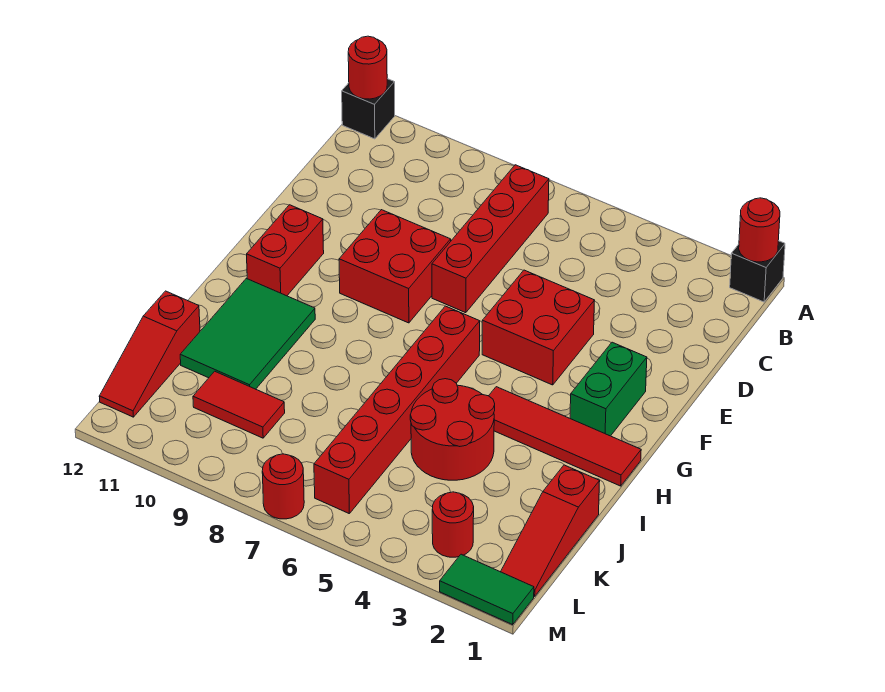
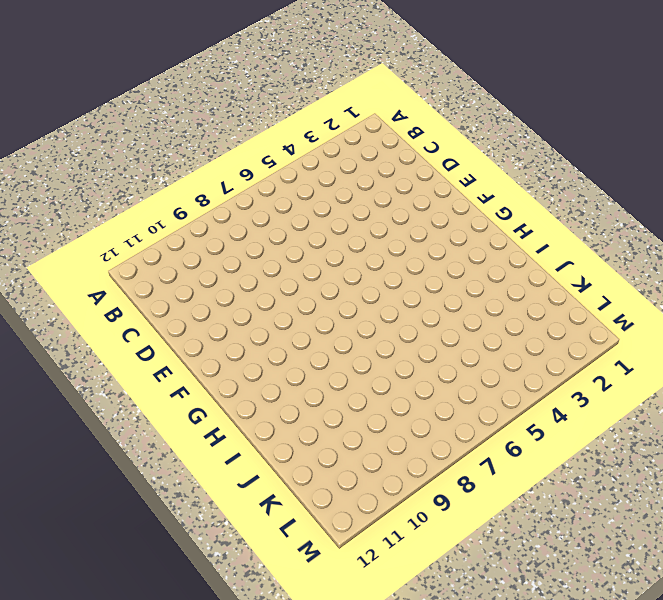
none -> black brick A1 level 1
none -> black brick A12 level 1
none -> red brick B7:E7 level 1

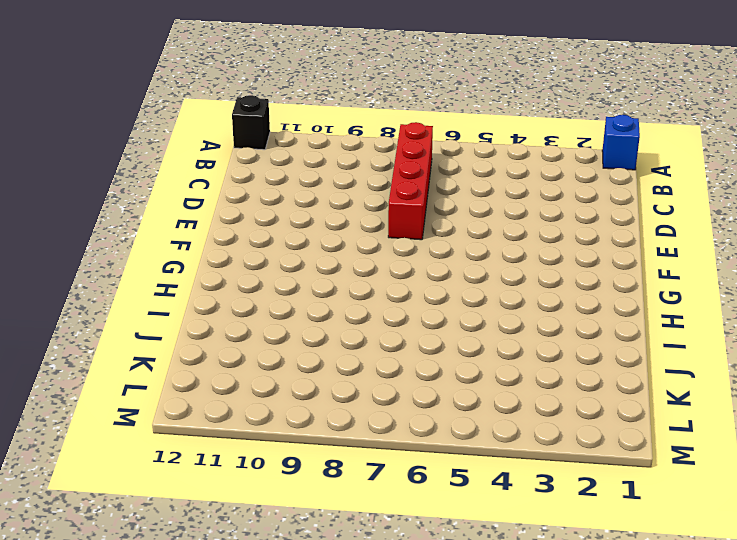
blue brick A1 level 1 -> black brick A1 level 1
none -> red brick E4:F5 level 1
none -> red brick E8:F9 level 1
none -> green brick F2:G2 level 1

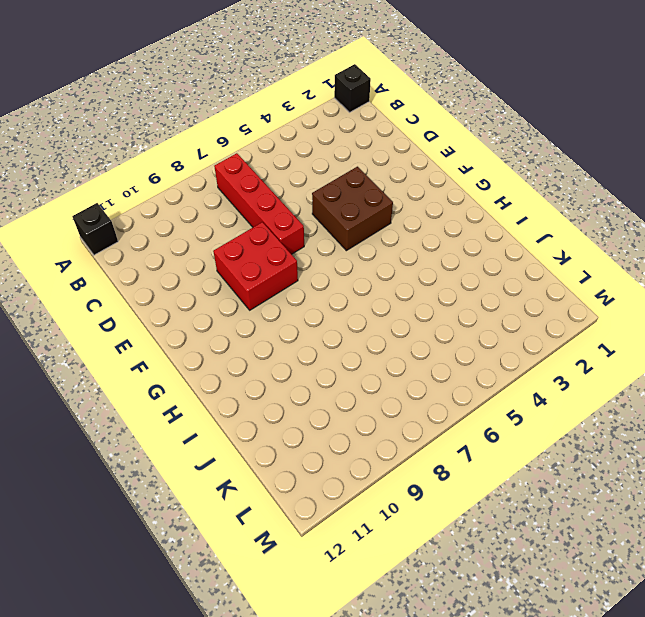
brown brick E4:F5 level 1 -> red brick E4:F5 level 1
none -> green brick F2:G2 level 1
none -> red brick F11:G11 level 1
none -> red brick G6:L6 level 1

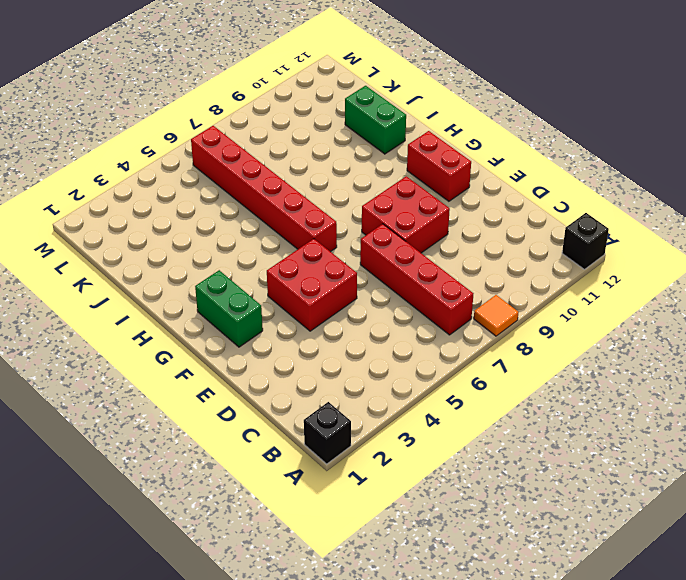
orange tile A8 level 1 -> none
green brick I11:J11 level 1 -> green tile H10:J11 level 1
none -> red tile H1:H4 level 1
none -> red round brick I4:J5 level 1
none -> red slope J1:L1 level 1 top J

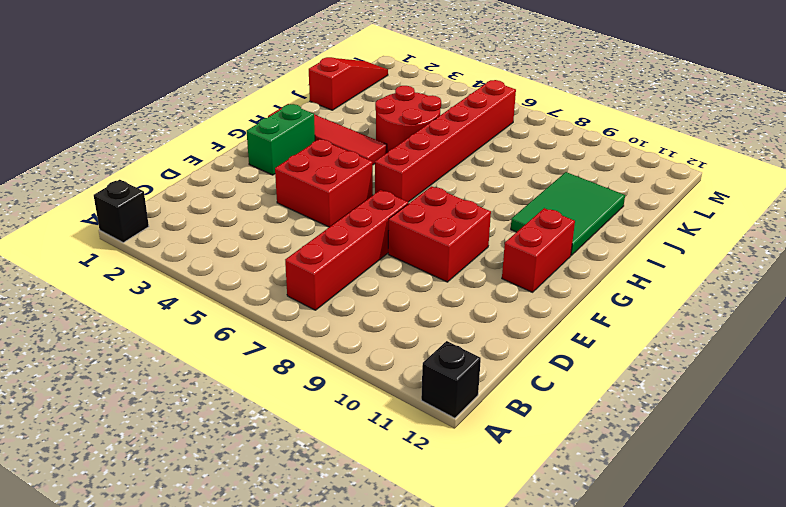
none -> red slope J12:L12 level 1 top J
none -> red tile K9:K10 level 1
none -> red round brick L3 level 1

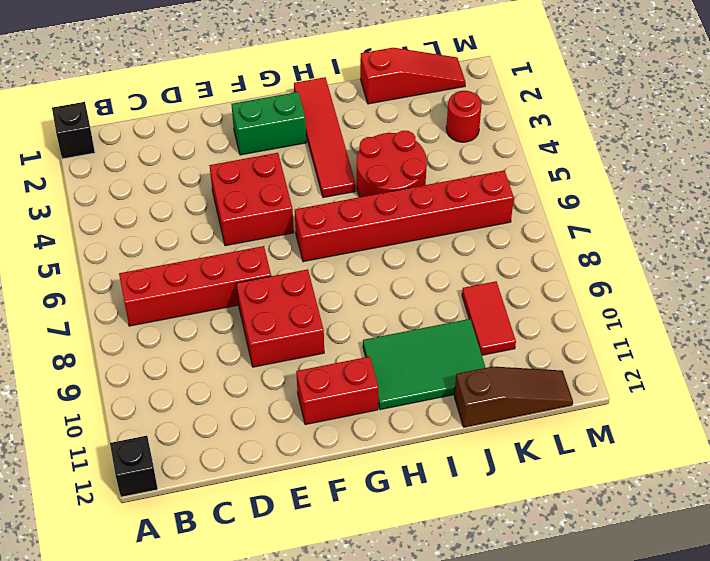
brown slope J12:L12 level 1 top J -> red slope J12:L12 level 1 top J
none -> green tile M1:M2 level 1
none -> red round brick M7 level 1
none -> red round brick A1 level 2

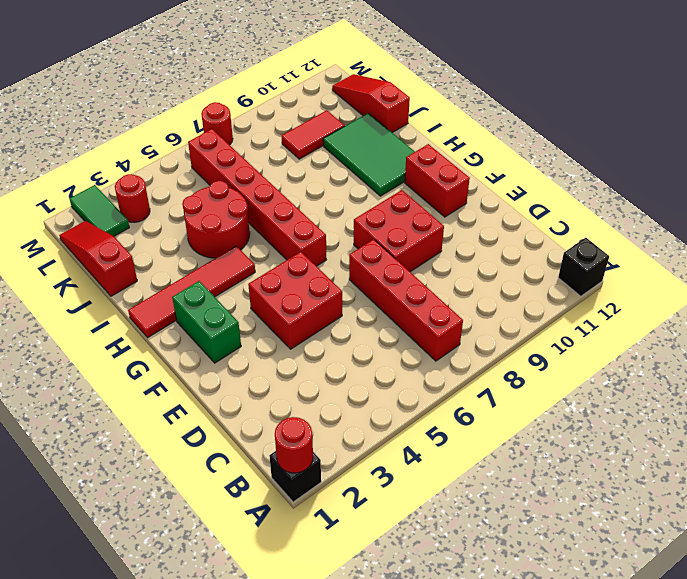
green tile L2:M2 level 1 -> green tile M1:M2 level 1
none -> red round brick A12 level 2

